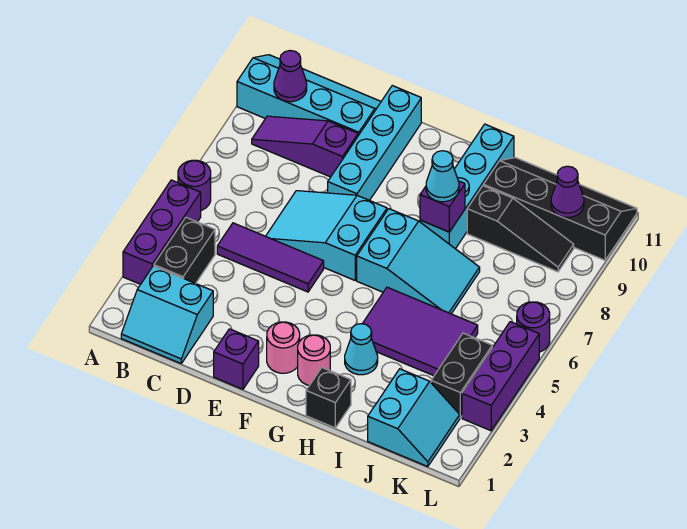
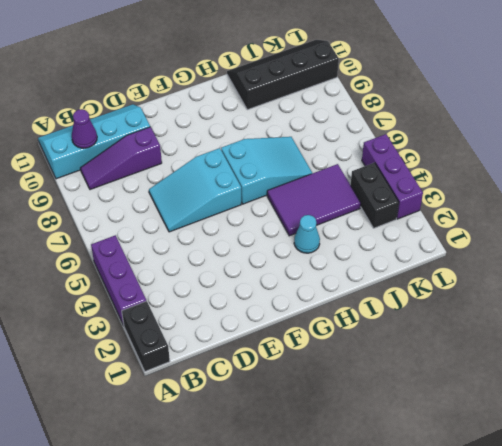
black brick A1:A2 level 1 -> black brick B3:B4 level 1
none -> purple round brick A6 level 1
none -> cyan slope B1:C2 level 1 top 2
none -> purple tile C5:E5 level 1

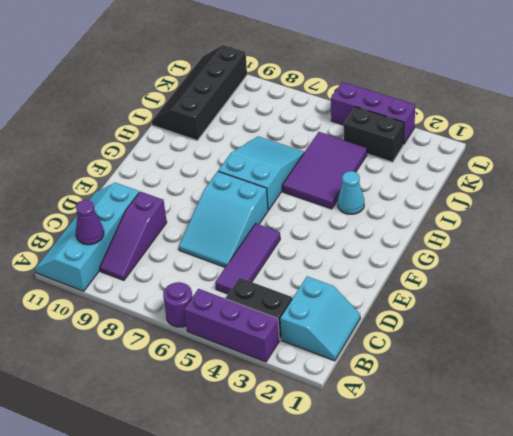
none -> purple brick E1 level 1
none -> cyan brick E8:E11 level 1
none -> pink round brick F2 level 1

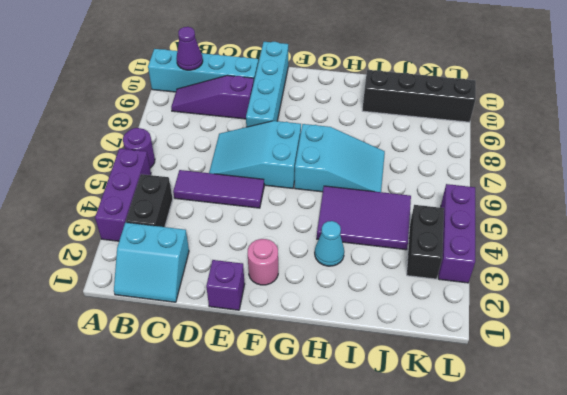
none -> pink round brick G2 level 1
none -> black brick H1 level 1
none -> cyan brick H8:H11 level 1

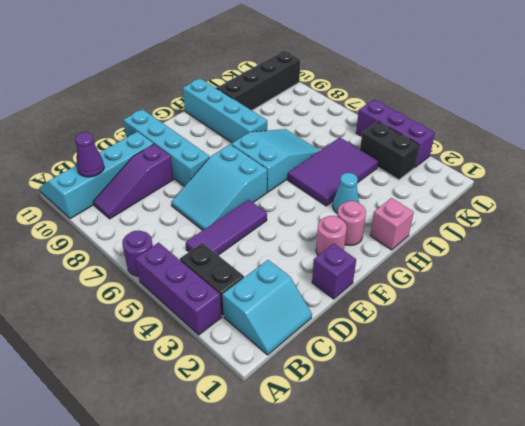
pink brick H1 level 1 -> black brick H1 level 1
none -> black slope I9:K9 level 1 top I
none -> cyan slope J1:K2 level 1 top J
none -> purple round brick L6 level 1

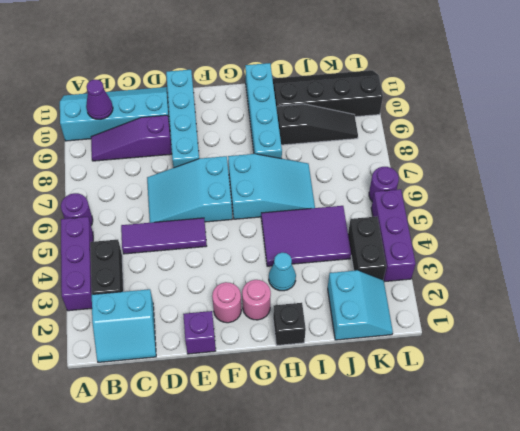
none -> purple brick H8 level 2
none -> purple cone K10 level 2
none -> cyan cone H8 level 3

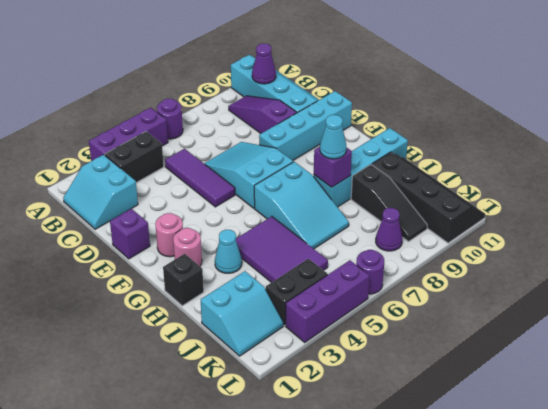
purple cone K8 level 1 -> purple cone K10 level 2

